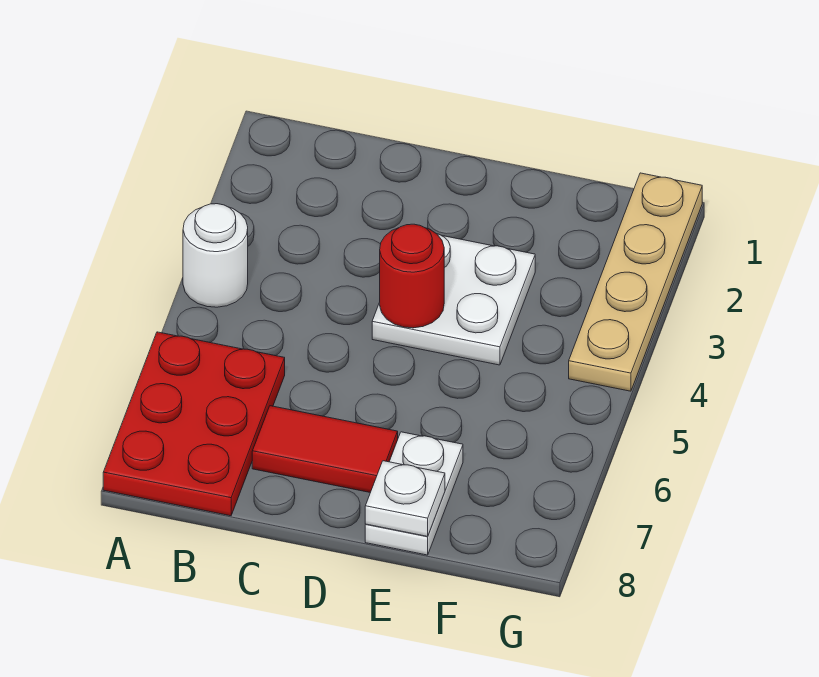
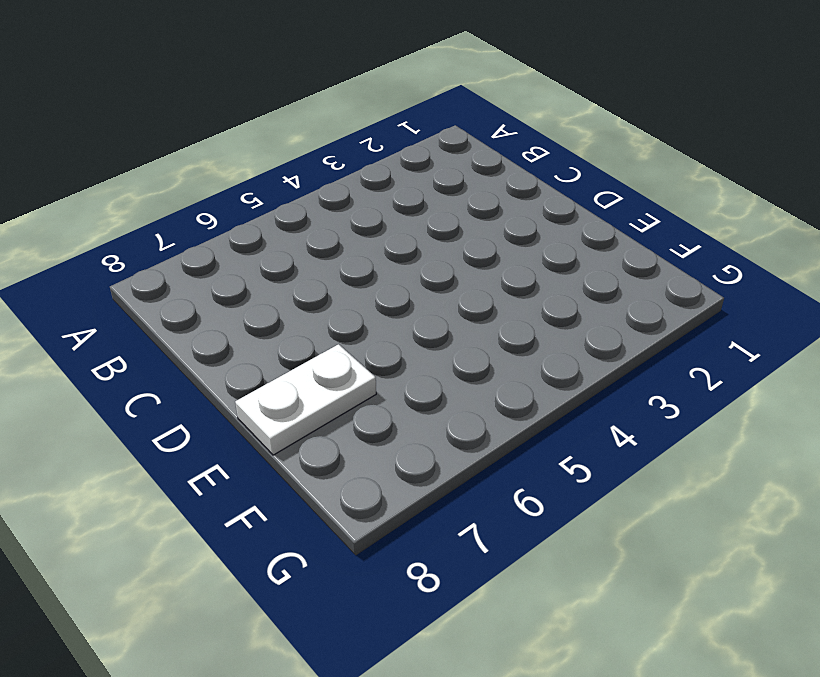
none -> white round brick A4 level 1
none -> red plate A6:B8 level 1

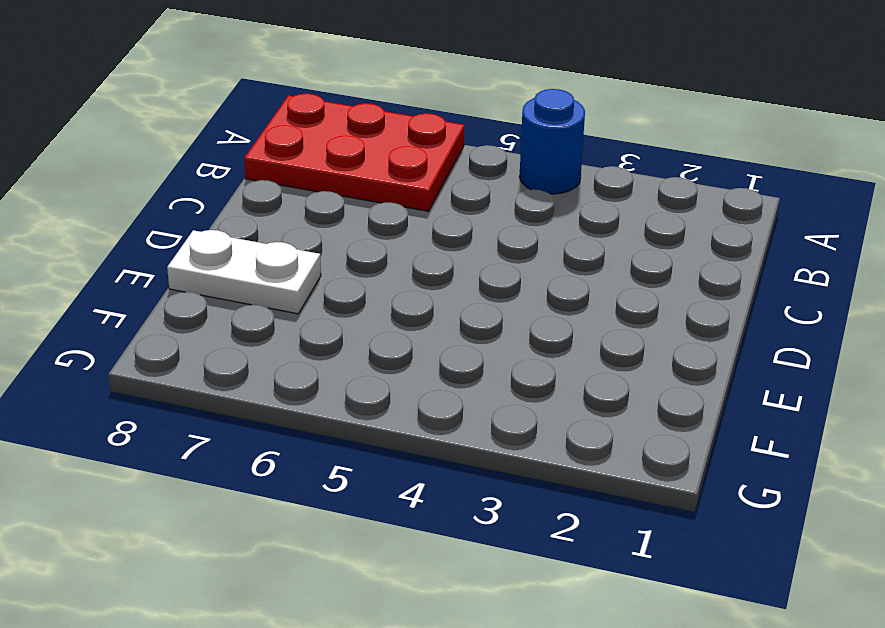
blue round brick A4 level 1 -> white round brick A4 level 1
none -> red tile C7:D7 level 1
none -> white plate D3:E4 level 1

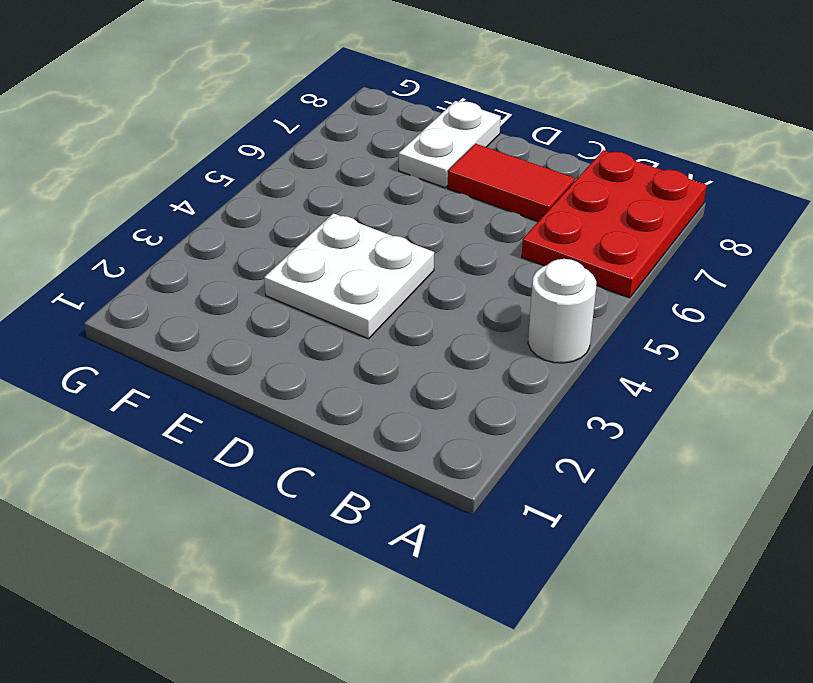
none -> tan plate G1:G4 level 1
none -> red round brick D4 level 2

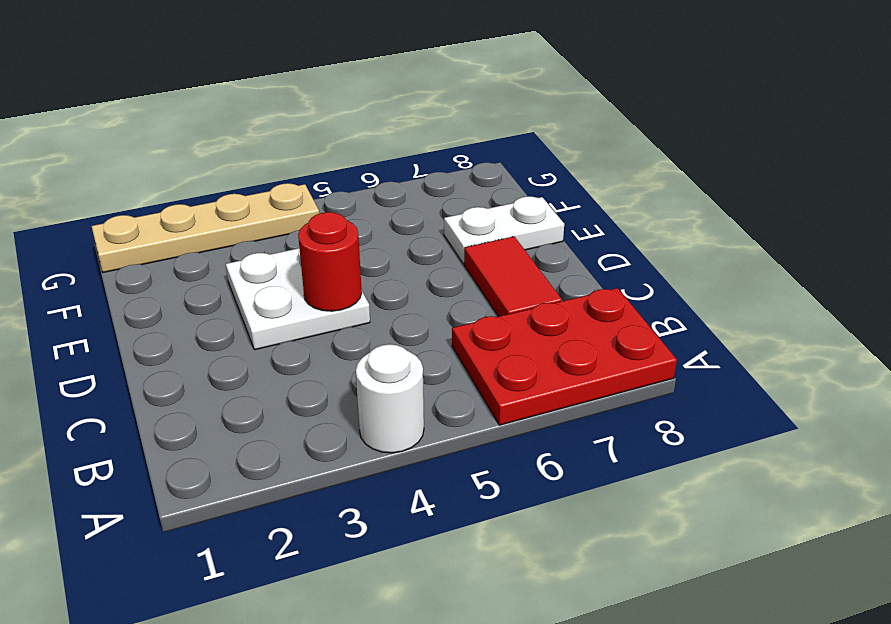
none -> white plate E8 level 2

